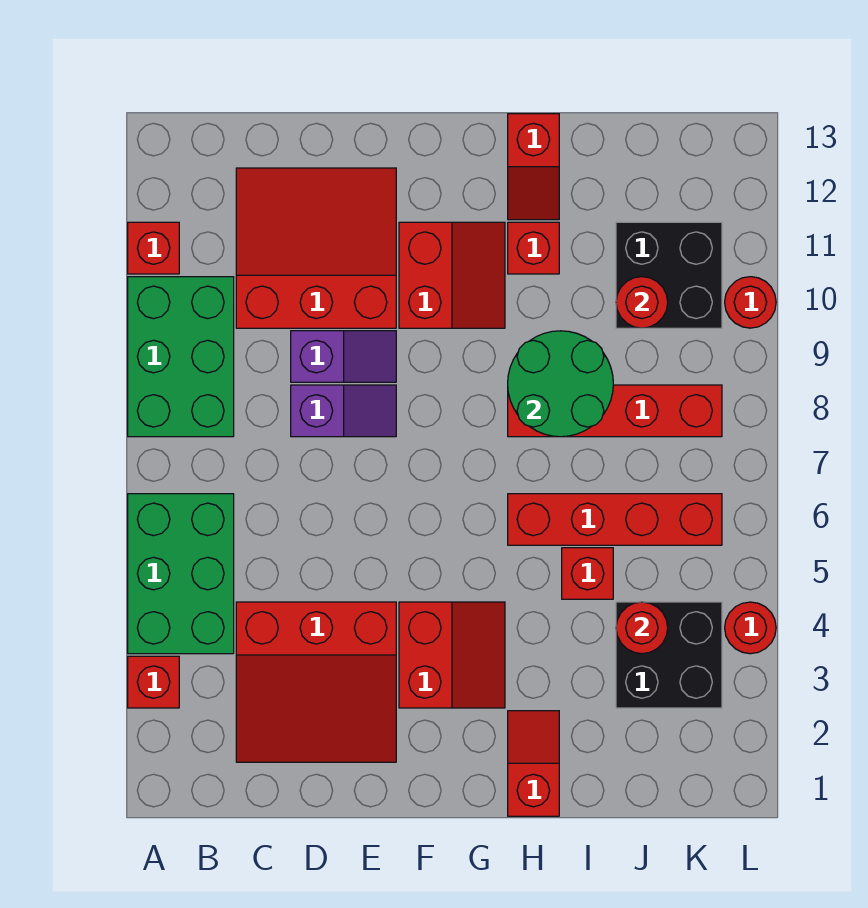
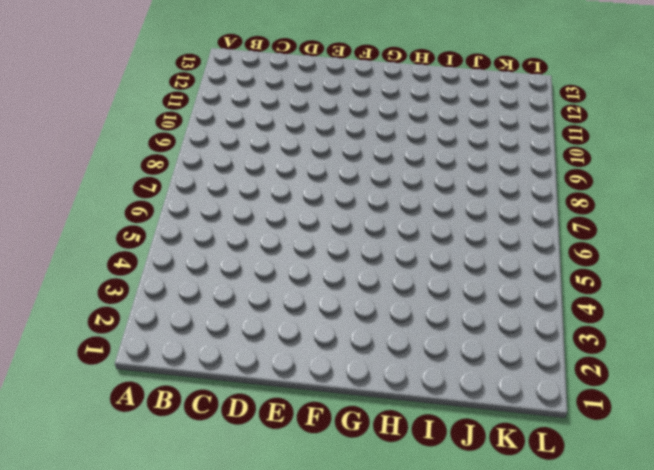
none -> red brick A3 level 1
none -> green brick A4:B6 level 1
none -> green brick A8:B10 level 1

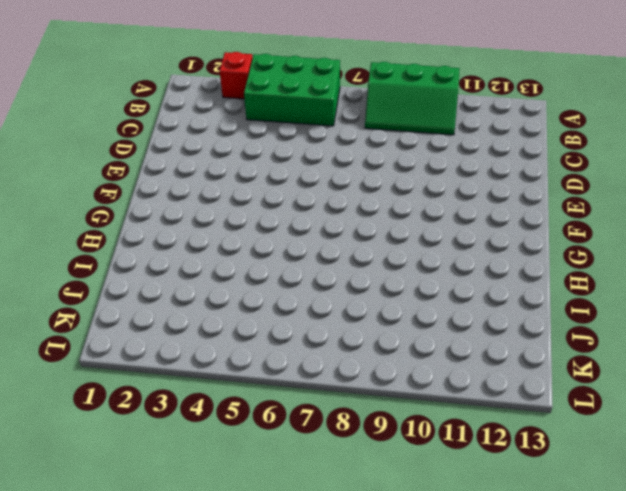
green slope A8:B10 level 1 top A -> green brick A8:B10 level 1
none -> red brick A11 level 1
none -> red slope C2:E4 level 1 top 4
none -> red slope C10:E12 level 1 top 10

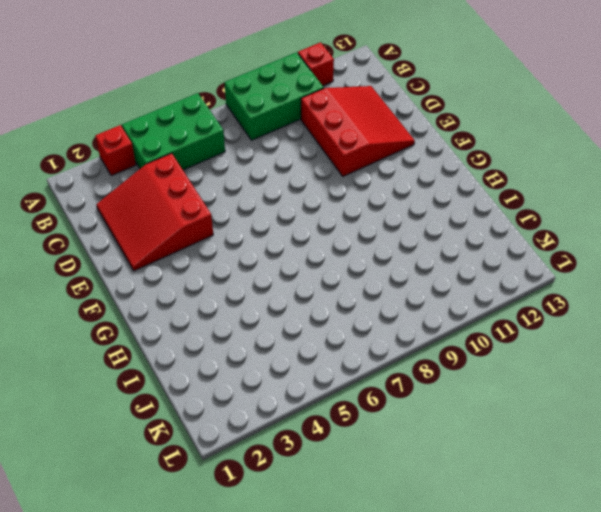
none -> purple slope D8:E8 level 1 top D
none -> purple slope D9:E9 level 1 top D
none -> red slope F3:G4 level 1 top F

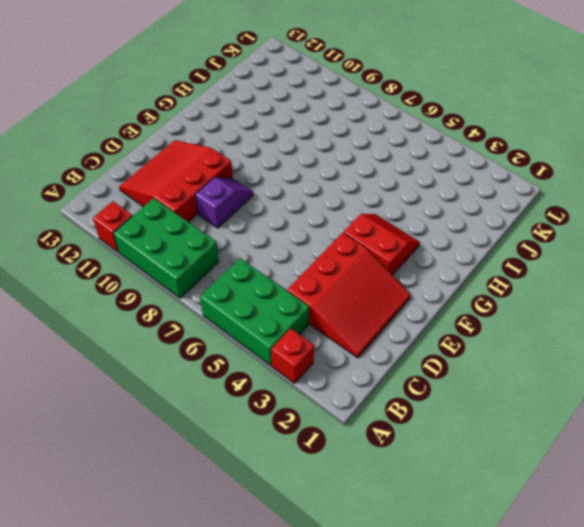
none -> purple slope D8:E8 level 1 top D
none -> red slope F10:G11 level 1 top F
none -> red slope H1:H2 level 1 top 1

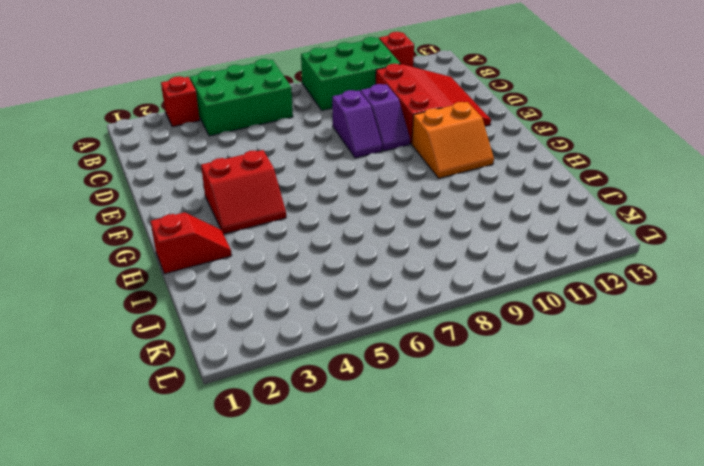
orange slope F10:G11 level 1 top F -> red slope F10:G11 level 1 top F
none -> red slope C2:E4 level 1 top 4
none -> red brick H6:K6 level 1
none -> red brick H8:K8 level 1

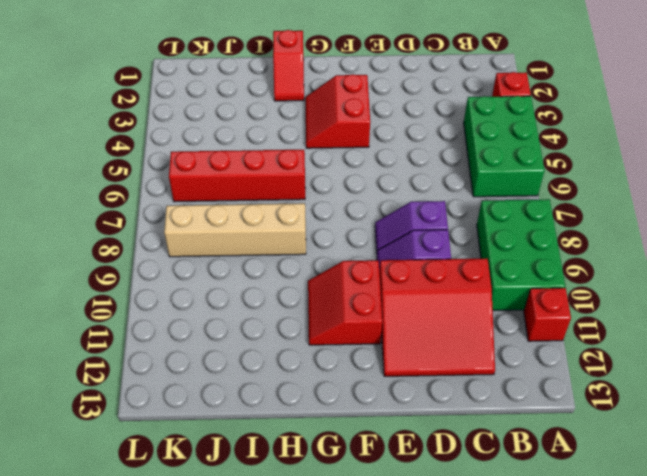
tan brick H8:K8 level 1 -> red brick H8:K8 level 1
none -> red slope C2:E4 level 1 top 4
none -> red brick H11 level 1
none -> red slope H12:H13 level 1 top 13

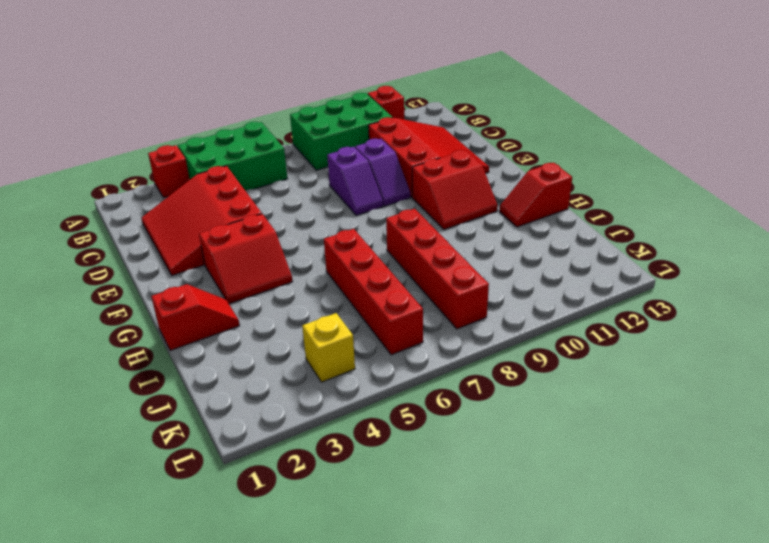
yellow brick K4 level 1 -> black brick J3:K4 level 1
none -> red brick H11 level 1
none -> red brick I5 level 1
none -> black brick J10:K11 level 1

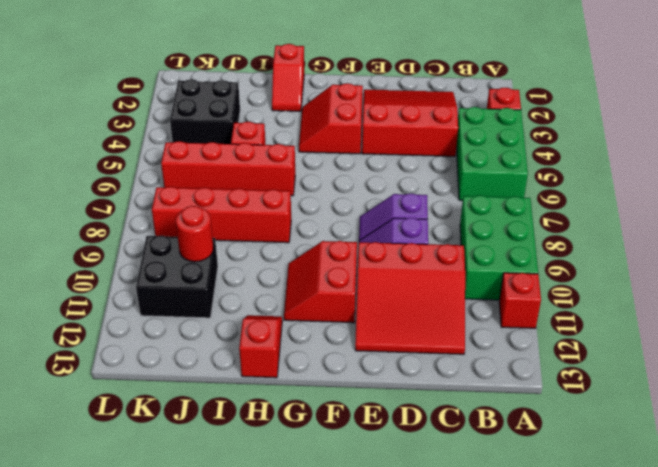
none -> red brick H11 level 1
none -> red round brick L4 level 1
none -> red round brick L10 level 1

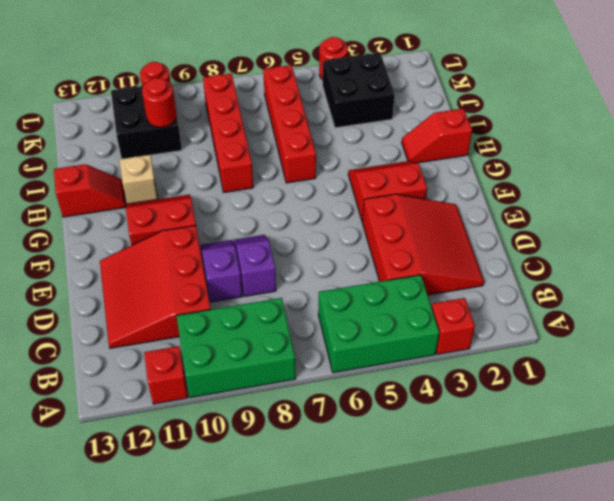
tan brick H11 level 1 -> red brick H11 level 1
none -> red brick I5 level 1
none -> green round brick H8:I9 level 2
none -> red round brick J4 level 2

